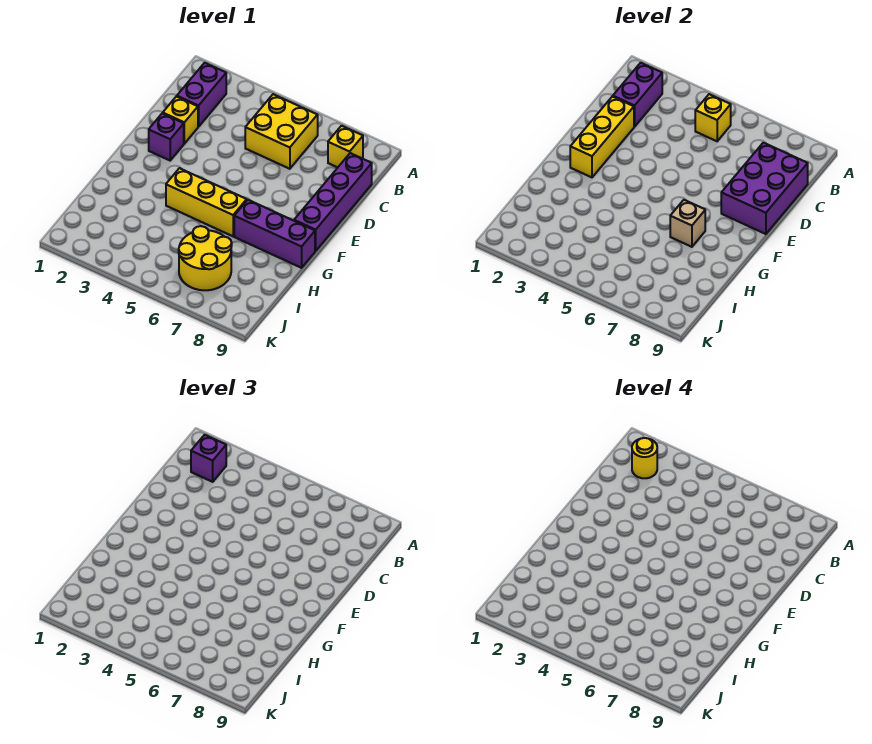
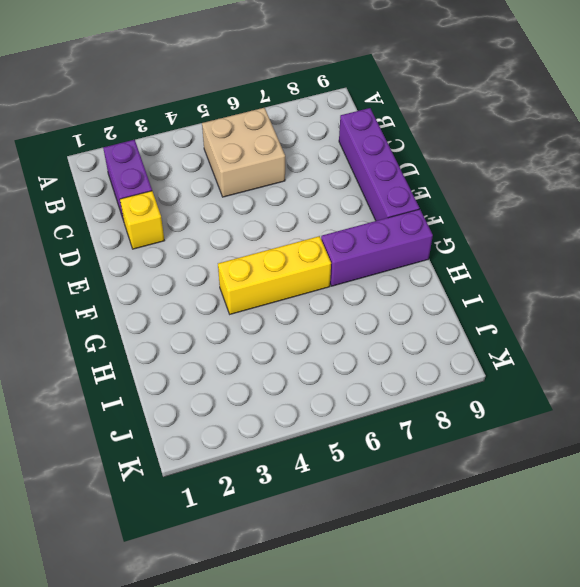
tan brick B5:C6 level 1 -> yellow brick B5:C6 level 1
none -> yellow brick B8 level 1
none -> purple brick E2 level 1
none -> yellow round brick I6:J7 level 1

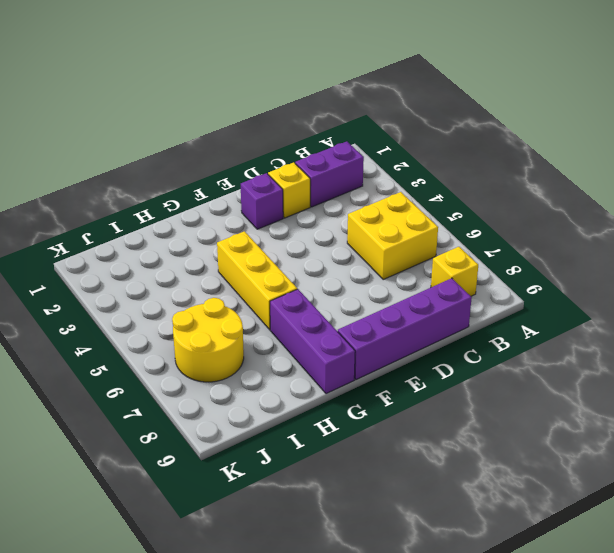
none -> purple brick B2:C2 level 2
none -> yellow brick B5 level 2
none -> purple brick C8:E9 level 2

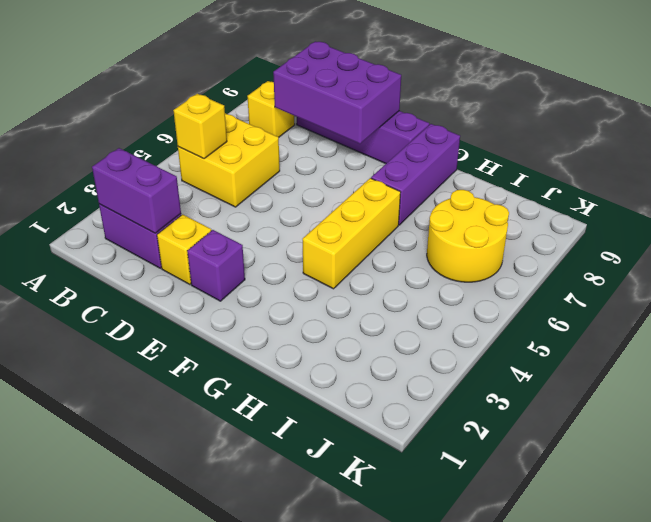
none -> yellow brick D2:F2 level 2
none -> tan brick G7 level 2
none -> purple brick B2 level 3

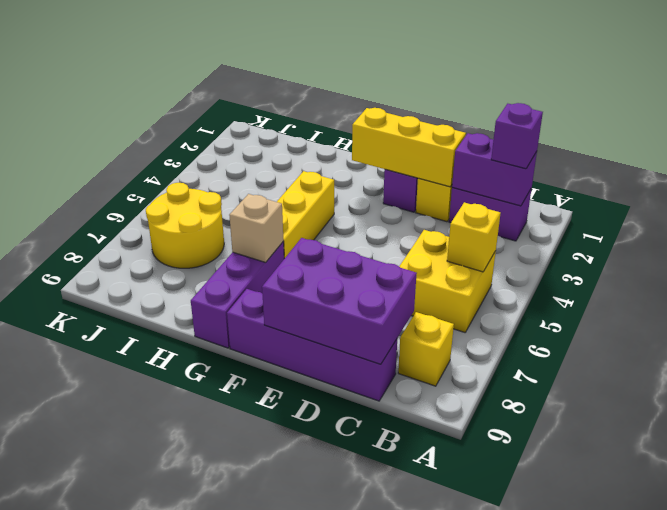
none -> yellow round brick B2 level 4

